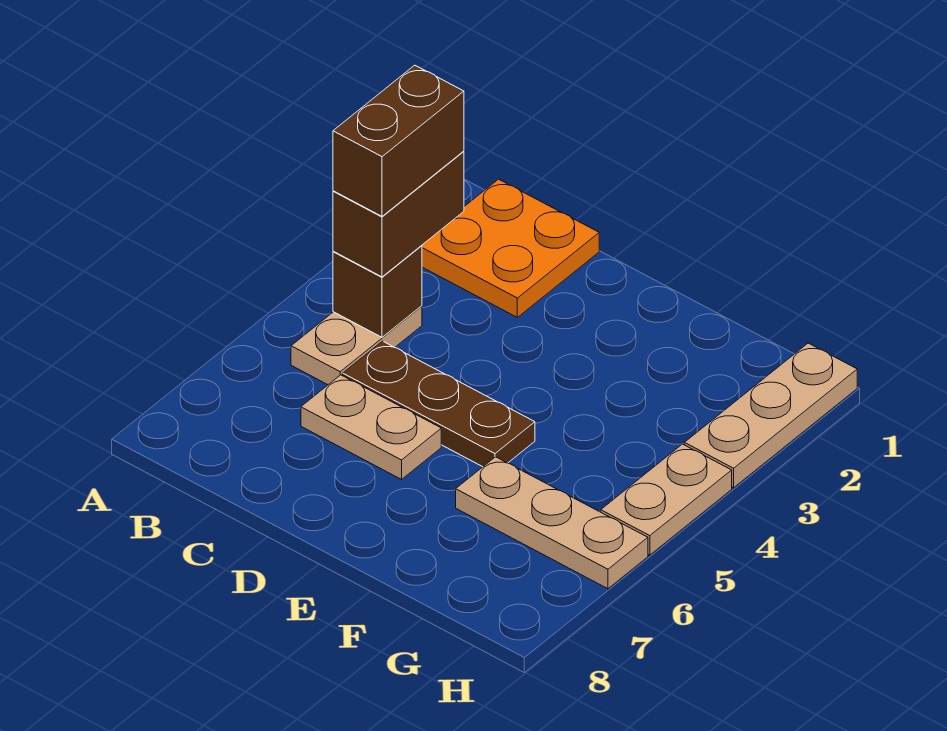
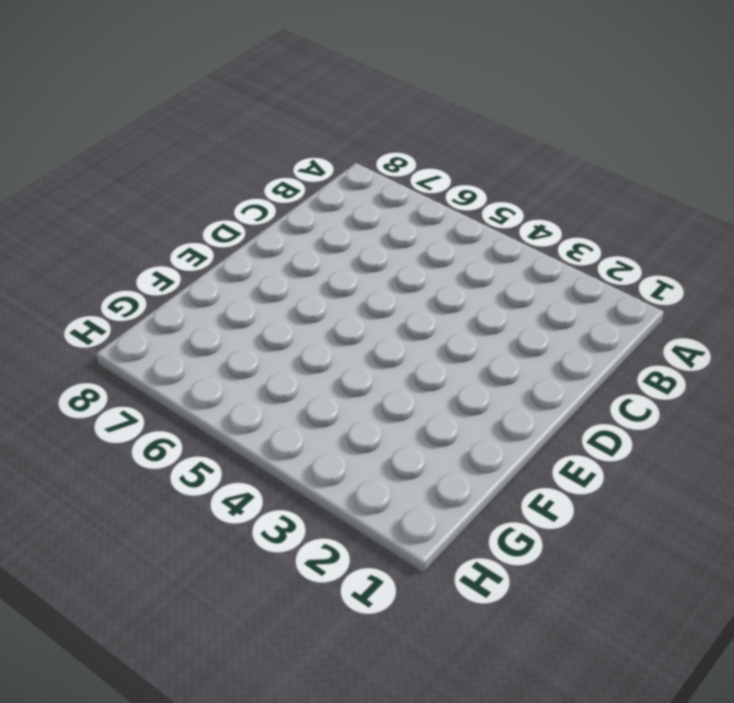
none -> orange plate B1:C2 level 1
none -> tan plate B4:B5 level 1

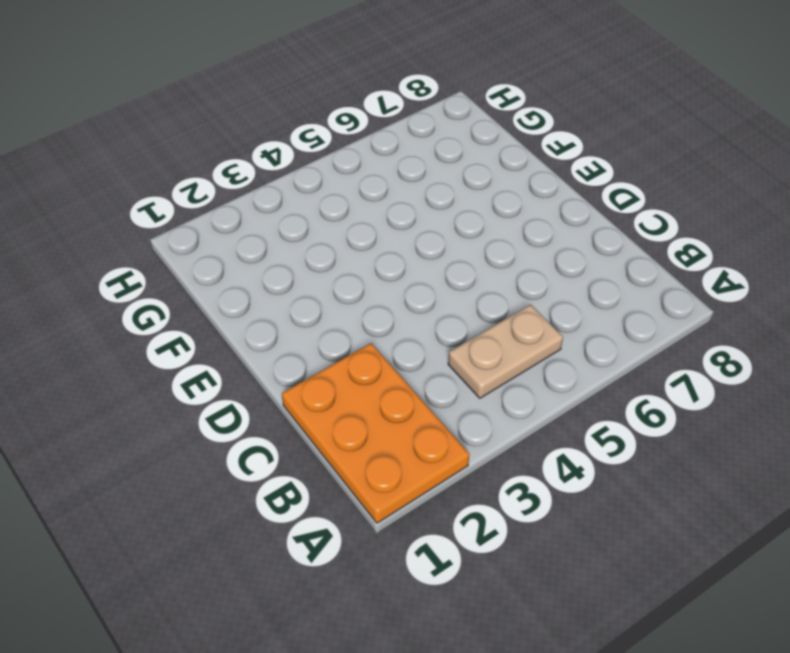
orange plate A1:C2 level 1 -> orange plate B1:C2 level 1
none -> brown plate C5:E5 level 1
none -> tan plate C6:D6 level 1

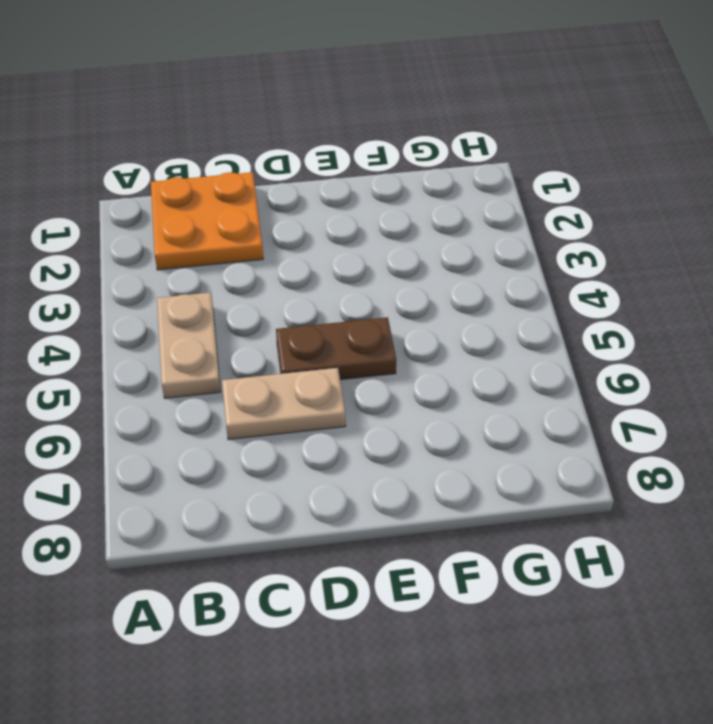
brown plate D5:E5 level 1 -> brown plate C5:E5 level 1
none -> tan plate F6:H6 level 1
none -> tan plate H1:H3 level 1

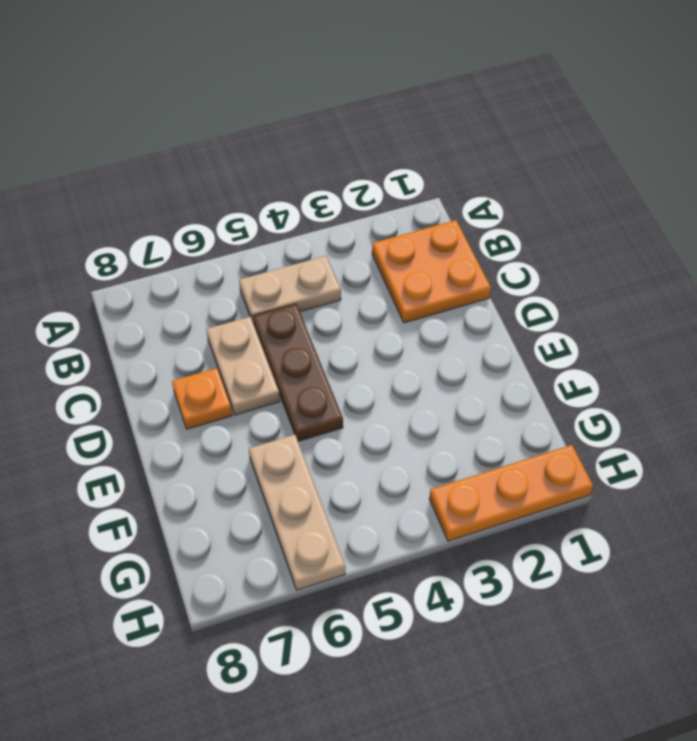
orange plate D7 level 1 -> none
orange plate H1:H3 level 1 -> tan plate H1:H3 level 1
none -> tan plate H4:H5 level 1
none -> brown brick B4 level 2

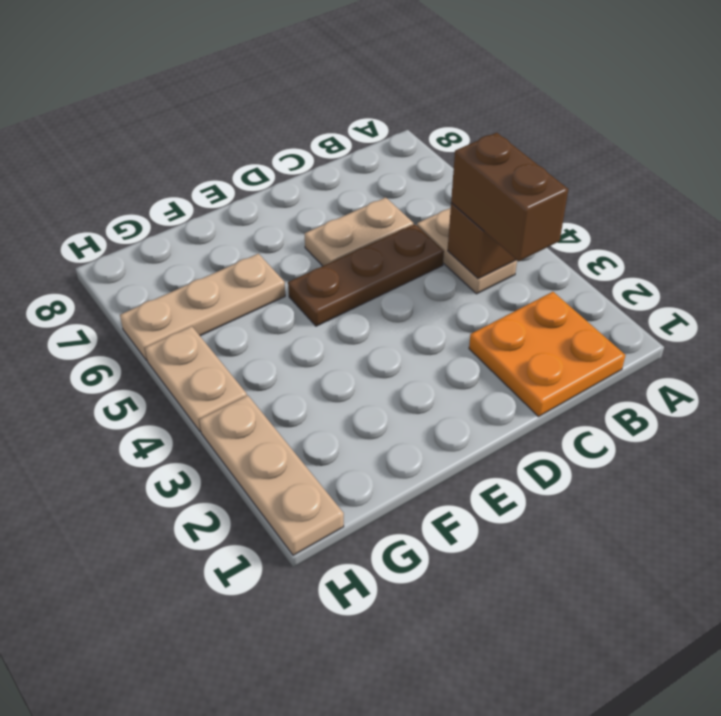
none -> brown brick B3:B4 level 4

